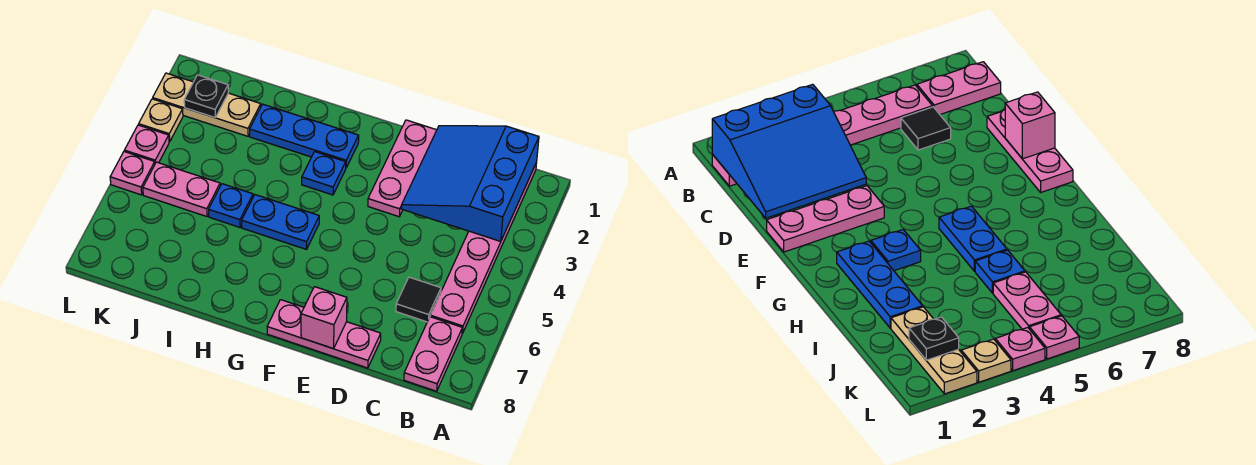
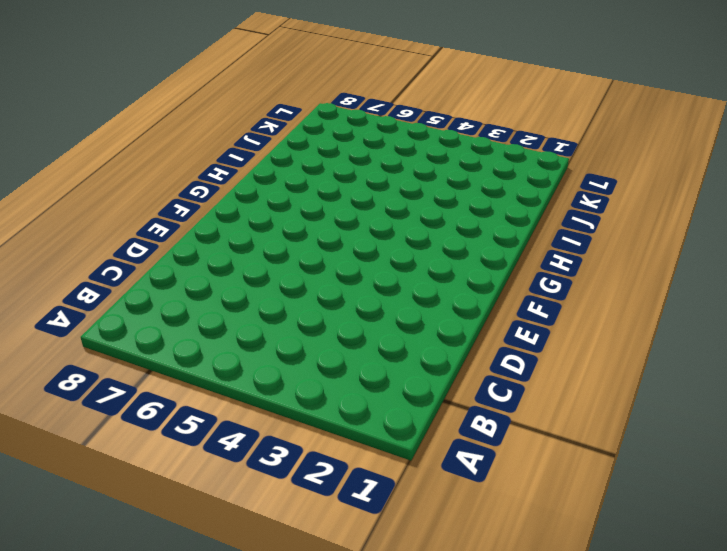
none -> pink plate B1:B6 level 1
none -> pink plate B7:B8 level 1
none -> black tile C6 level 1

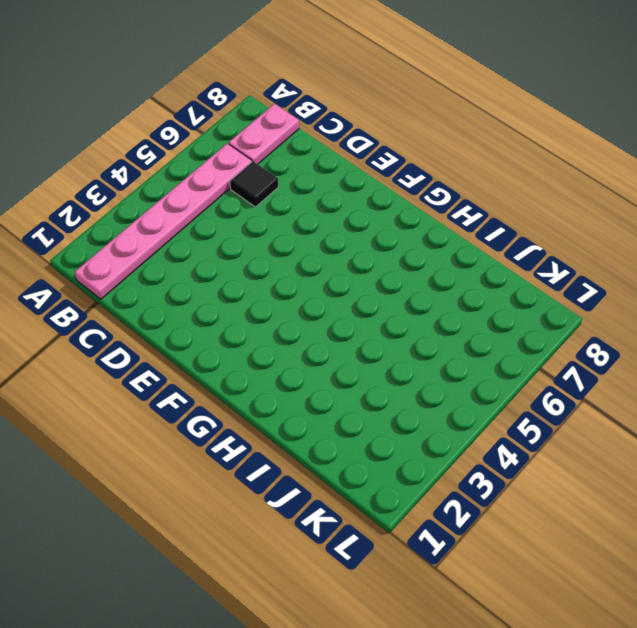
none -> pink plate D8:F8 level 1
none -> pink plate E1:E3 level 1
none -> blue plate G2:I2 level 1

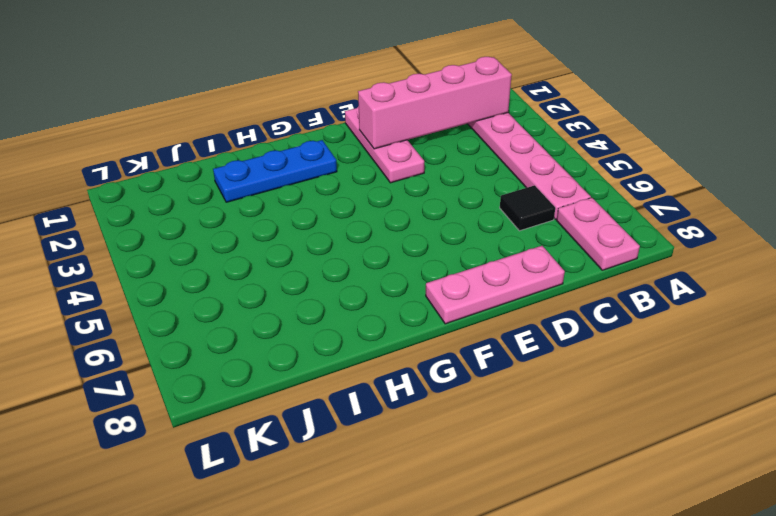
pink brick B2:E2 level 2 -> blue slope B1:D3 level 2 top B
none -> blue plate G3 level 1
none -> blue plate G5:H5 level 1
none -> blue plate I5 level 1

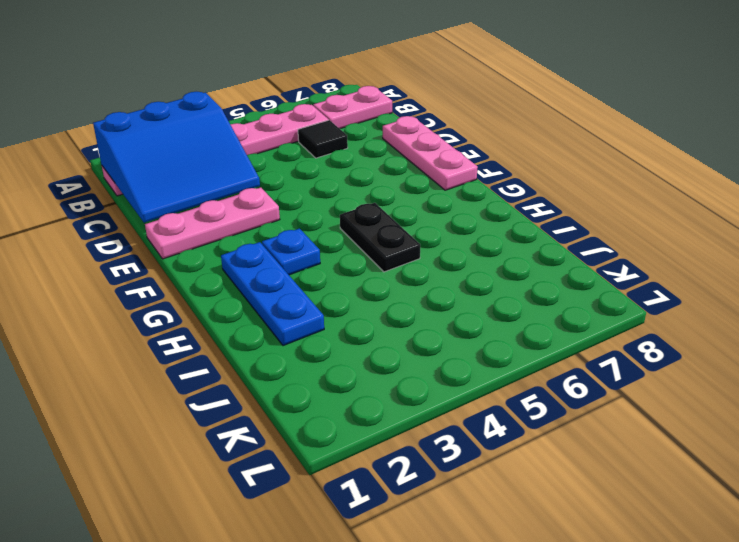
black plate G5:H5 level 1 -> blue plate G5:H5 level 1
none -> blue plate I5 level 1
none -> tan plate J2:L2 level 1
none -> pink plate J5:K5 level 1

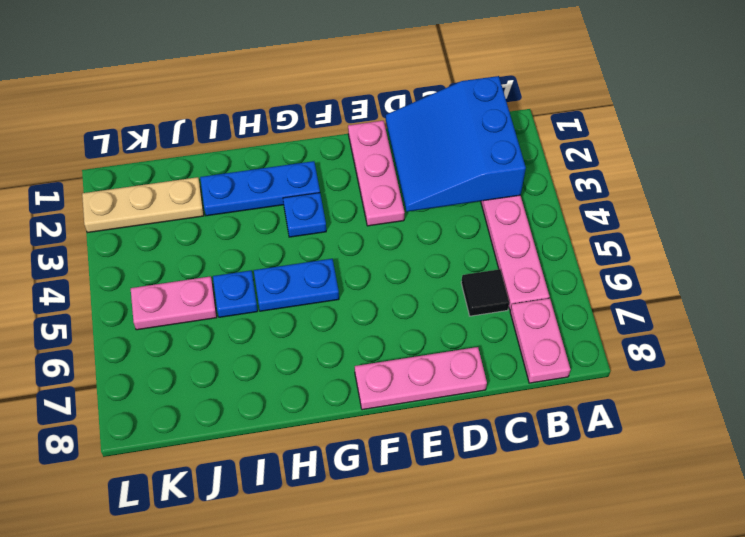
none -> tan plate L3 level 1
none -> pink plate L4 level 1
none -> pink plate L5 level 1

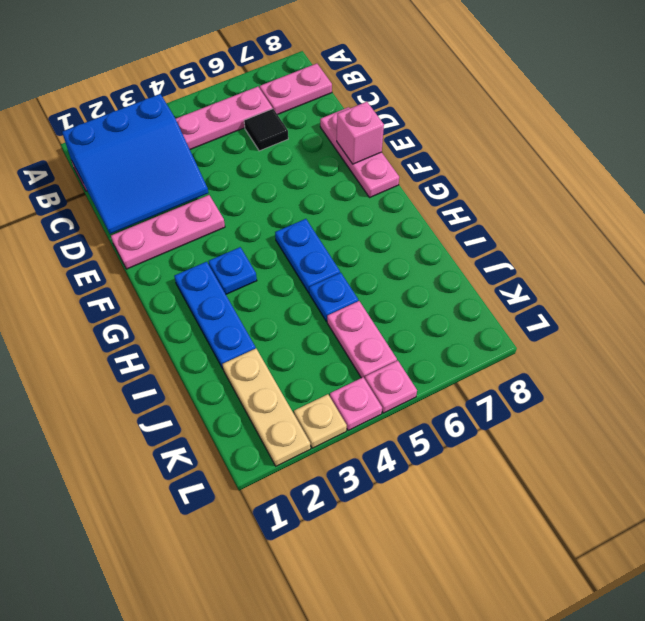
none -> black plate K2 level 2

